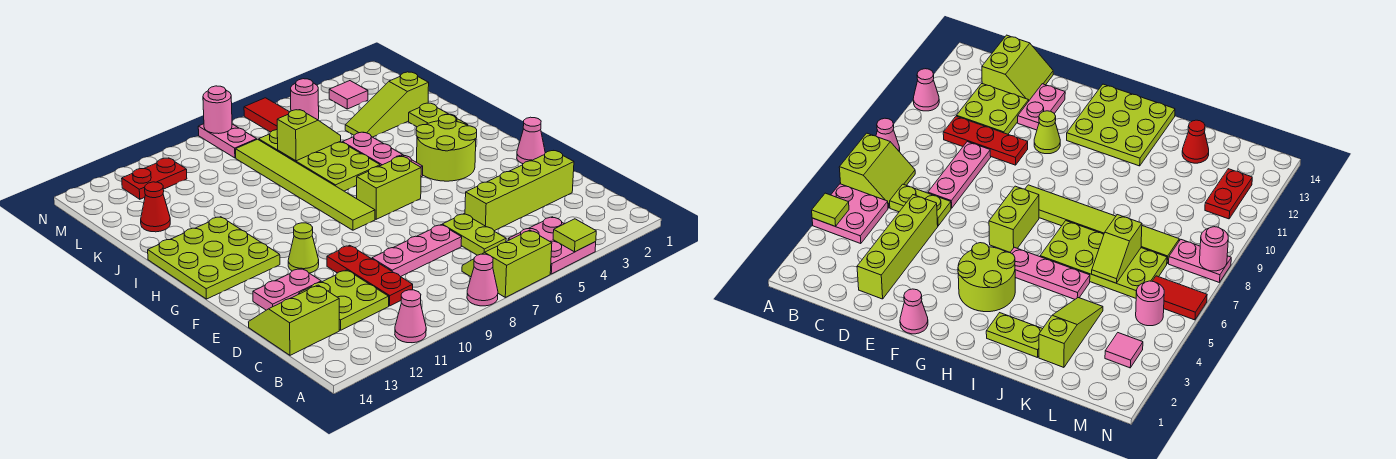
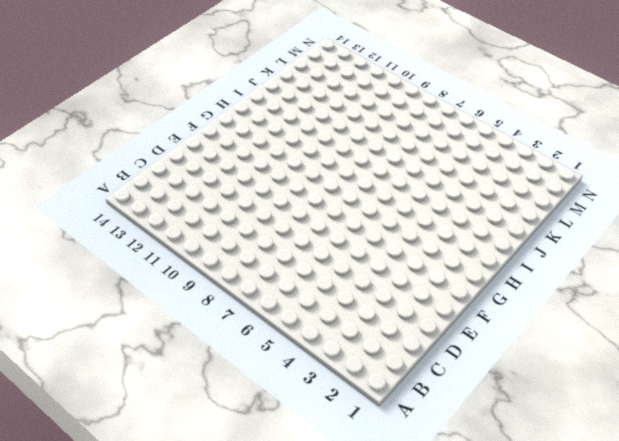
none -> pink plate A4:B5 level 1
none -> lime slope A6:B7 level 1 top A
none -> pink cone A8 level 1
none -> pink cone A11 level 1

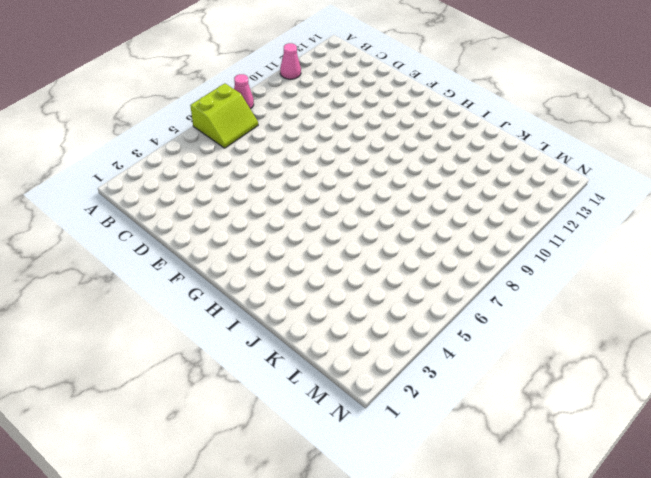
none -> pink plate A4:B5 level 1
none -> lime plate C6:D6 level 1
none -> red plate C10:E10 level 1
none -> lime plate C11:D12 level 1

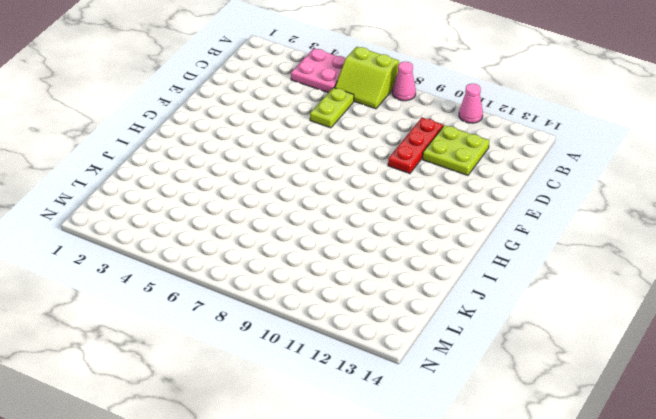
none -> lime slope C13:D14 level 1 top C
none -> lime brick D2:D5 level 1
none -> pink plate D7:D9 level 1
none -> pink plate E12:E13 level 1

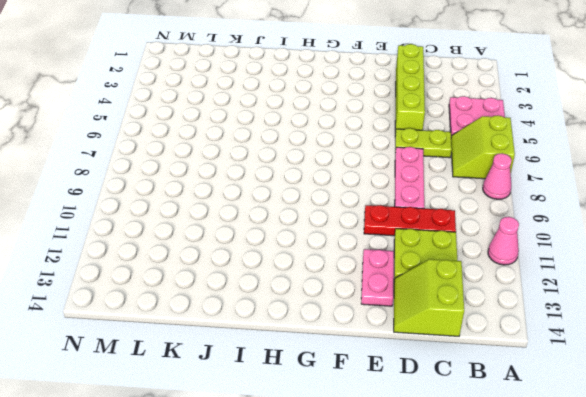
none -> pink cone F1 level 1
none -> lime cone F11 level 1
none -> lime round brick G3:H4 level 1
none -> lime brick G6:G7 level 1

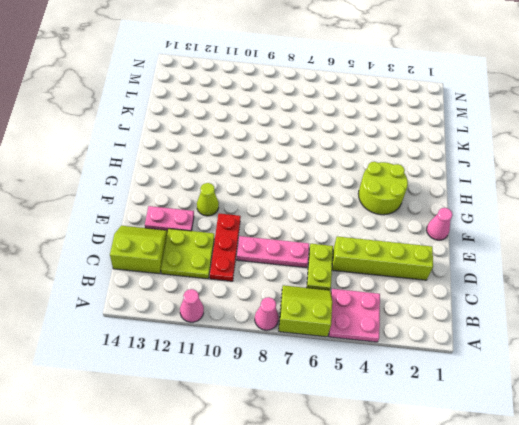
none -> lime brick G6:G7 level 1
none -> lime tile G8:L8 level 1
none -> lime plate G12:I14 level 1
none -> pink plate H5:J5 level 1

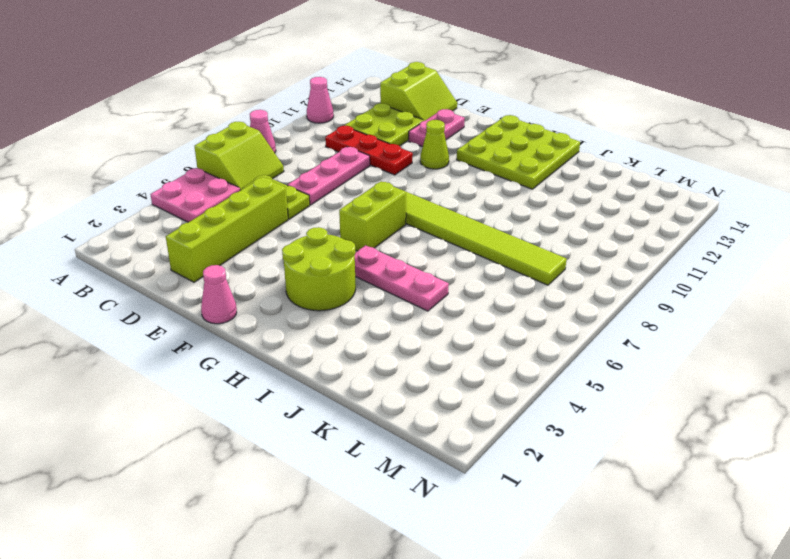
none -> lime plate I2:J2 level 1
none -> lime plate I6:L7 level 1
none -> lime slope K2:K4 level 1 top 2
none -> red cone K13 level 1

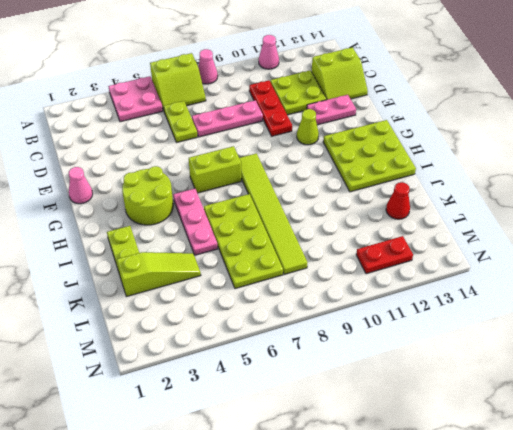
none -> lime brick D2:D5 level 1
none -> pink tile M3 level 1
none -> pink round brick M5 level 1
none -> red tile M6:N6 level 1

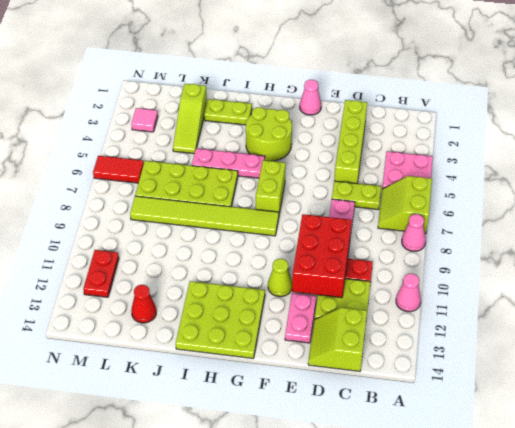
red brick D9:E11 level 2 -> none
none -> pink round brick M5 level 1
none -> pink plate M8:N8 level 1
none -> lime tile A4 level 2
none -> lime slope K6:K7 level 2 top 7

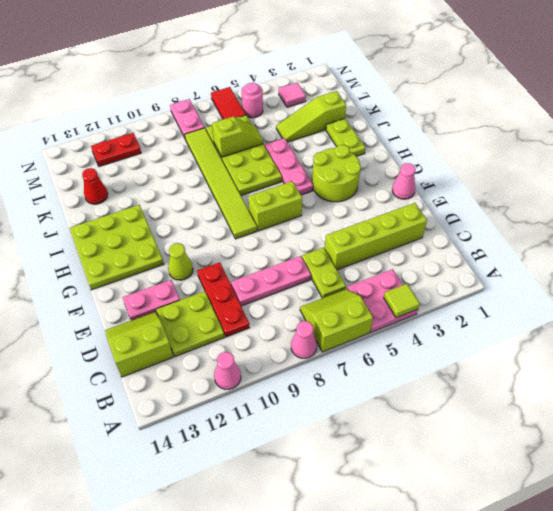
none -> pink round brick N8 level 2

